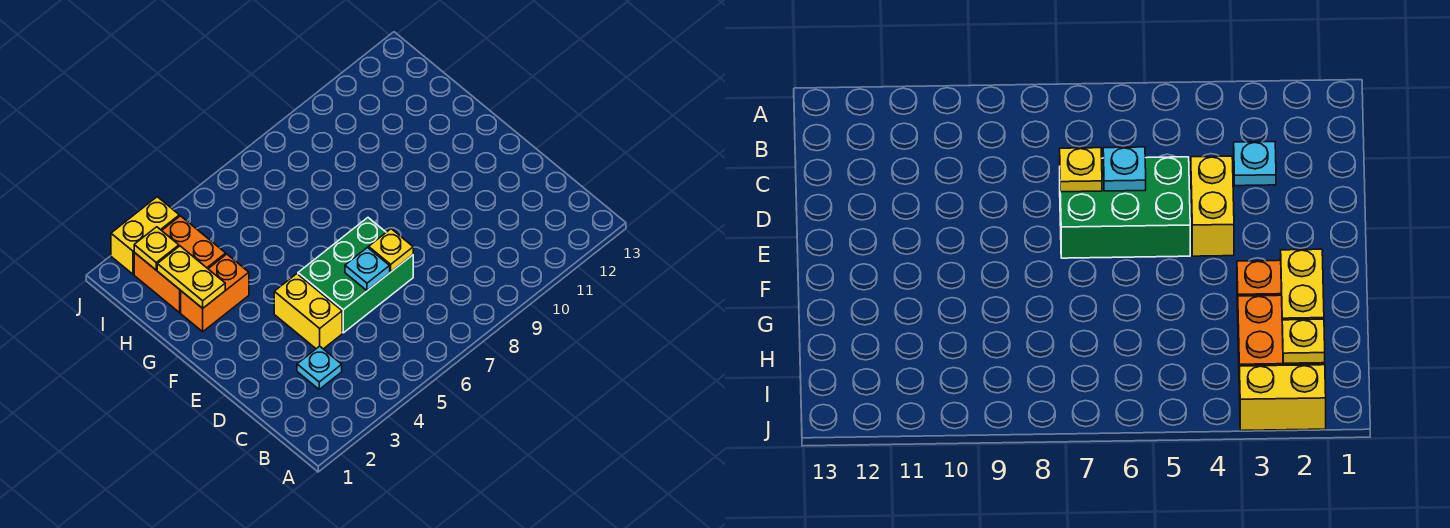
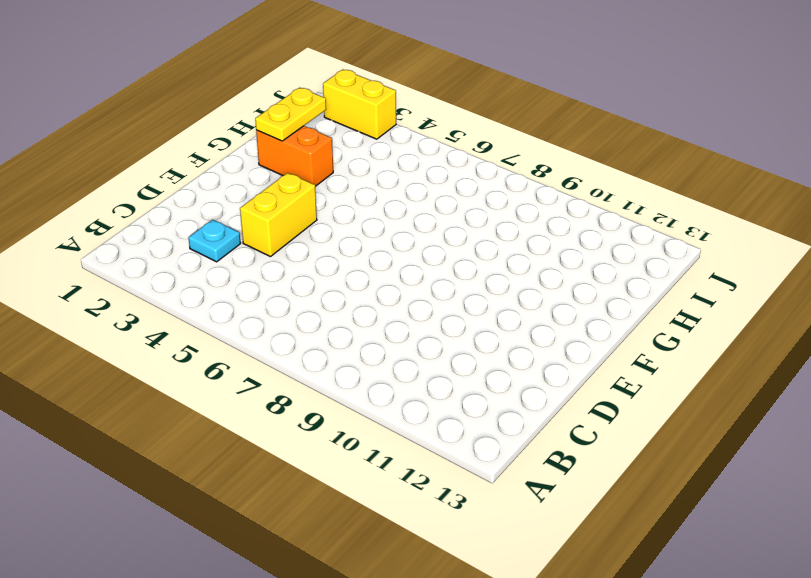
none -> green brick D5:E7 level 1
none -> orange brick H2:I3 level 1

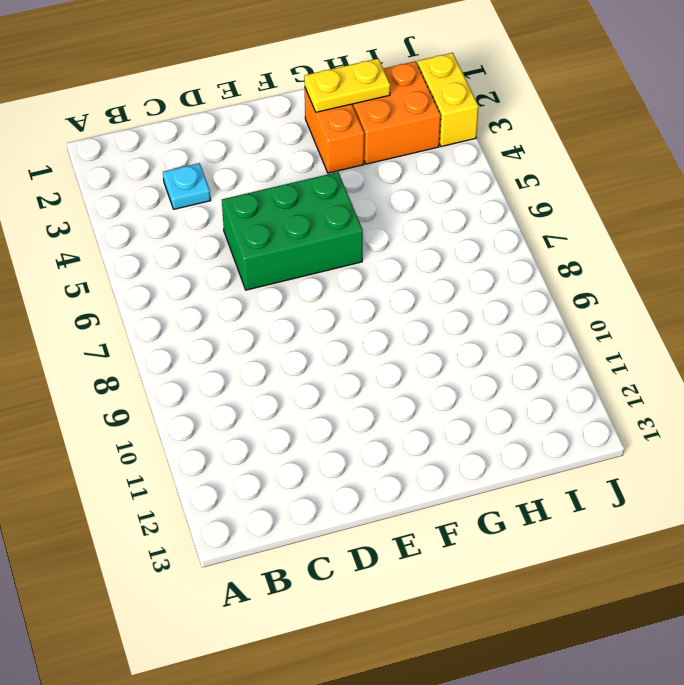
green brick D5:F6 level 1 -> green brick D5:E7 level 1
none -> yellow brick D4:E4 level 1
none -> cyan plate D6 level 2

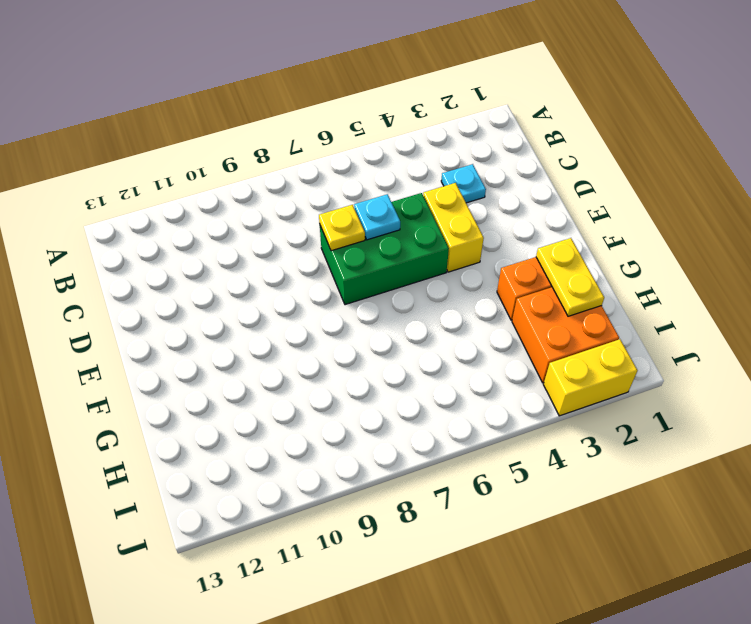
none -> yellow plate I2 level 2

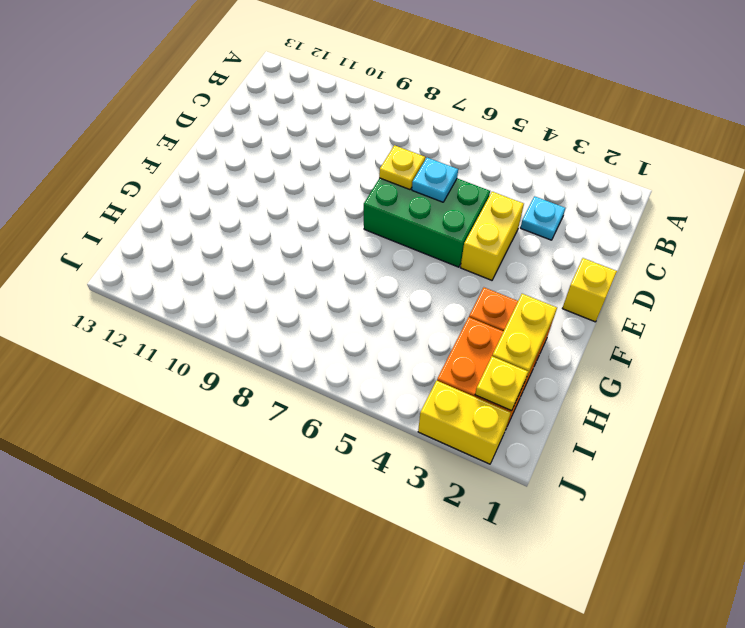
yellow brick E1 level 1 -> none

